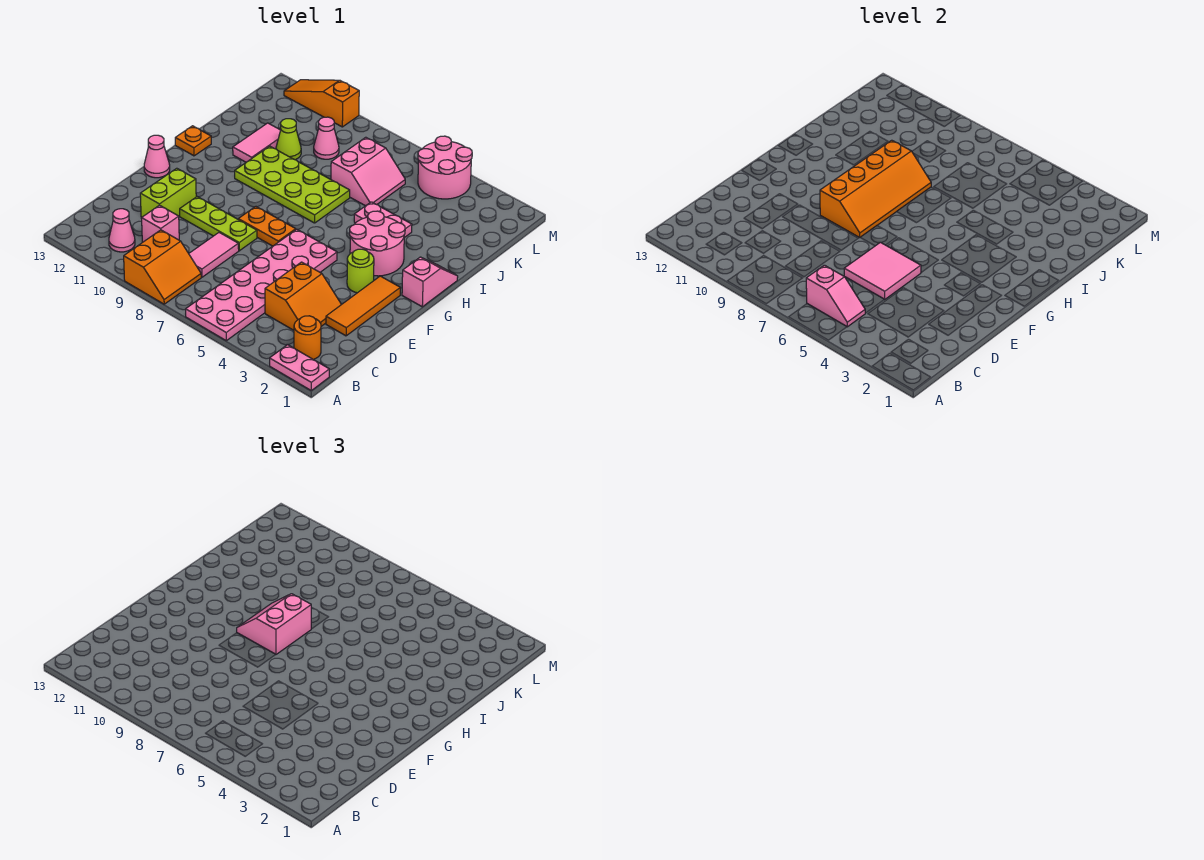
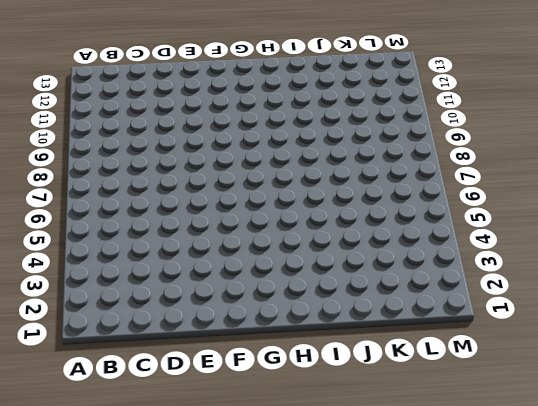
none -> pink plate A1:A2 level 1
none -> pink plate A5:F6 level 1
none -> orange slope A8:B9 level 1 top 9

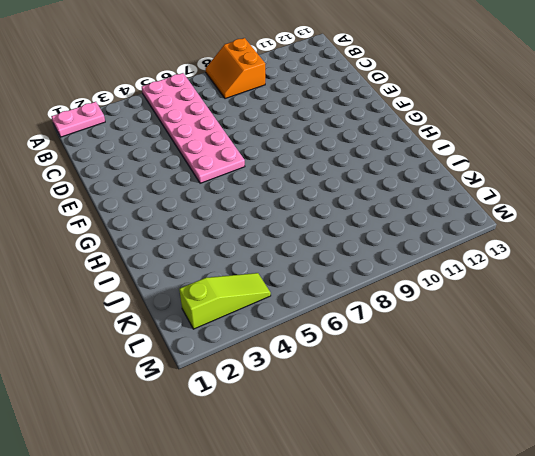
lime slope L2:L4 level 1 top 2 -> pink round brick L4:M5 level 1
none -> orange round brick B2 level 1
none -> pink cone B11 level 1
none -> orange slope C3:D4 level 1 top 4

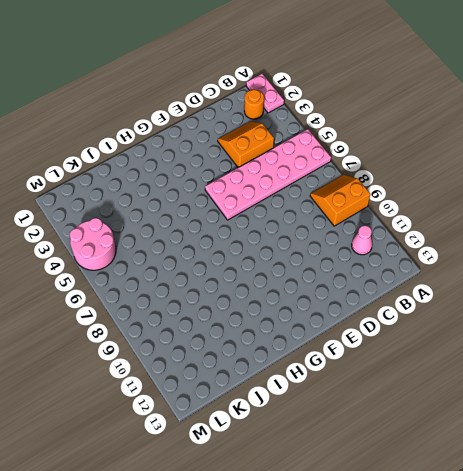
none -> pink tile C8:D8 level 1
none -> pink brick C10 level 1
none -> orange tile D2:F2 level 1

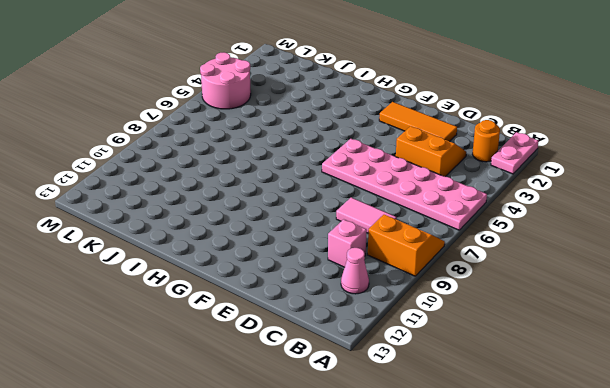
none -> lime brick D11:E11 level 1
none -> lime plate E8:E10 level 1
none -> lime round brick F3 level 1

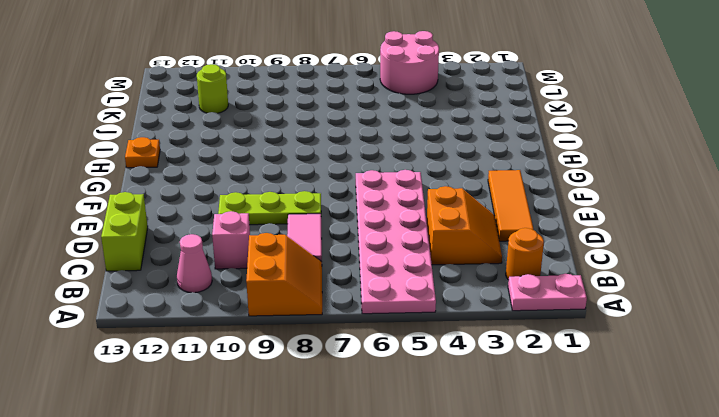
lime brick C13:D13 level 1 -> lime brick D11:E11 level 1
lime round brick K11 level 1 -> lime round brick F3 level 1
none -> orange plate F7:F8 level 1
none -> pink cone F13 level 1
none -> pink slope G1:H1 level 1 top G

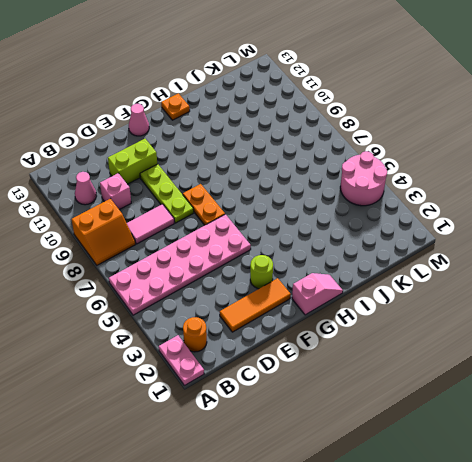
none -> orange slope C3:D4 level 1 top 4
none -> pink round brick G3:H4 level 1
none -> lime plate H7:I10 level 1

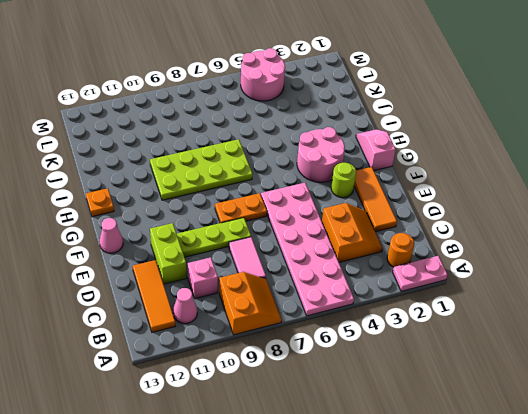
orange tile B12:D12 level 1 -> none
none -> pink plate I4:I5 level 1
none -> pink tile I11:J11 level 1
none -> pink slope J6:K7 level 1 top 7

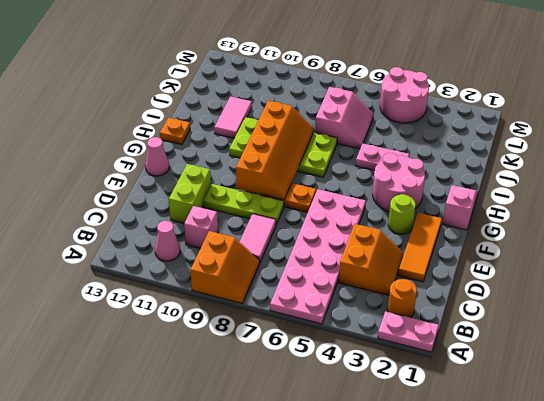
none -> lime cone J10 level 1
none -> pink cone K9 level 1
none -> orange slope M10:M12 level 1 top 10

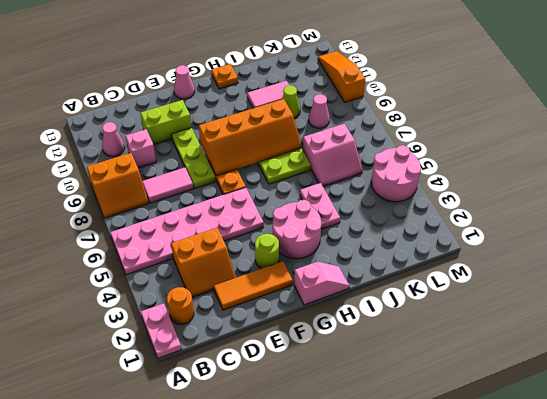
none -> pink slope B5:B6 level 2 top 6
none -> pink tile D5:E6 level 2
none -> pink slope G8:H9 level 3 top 8

